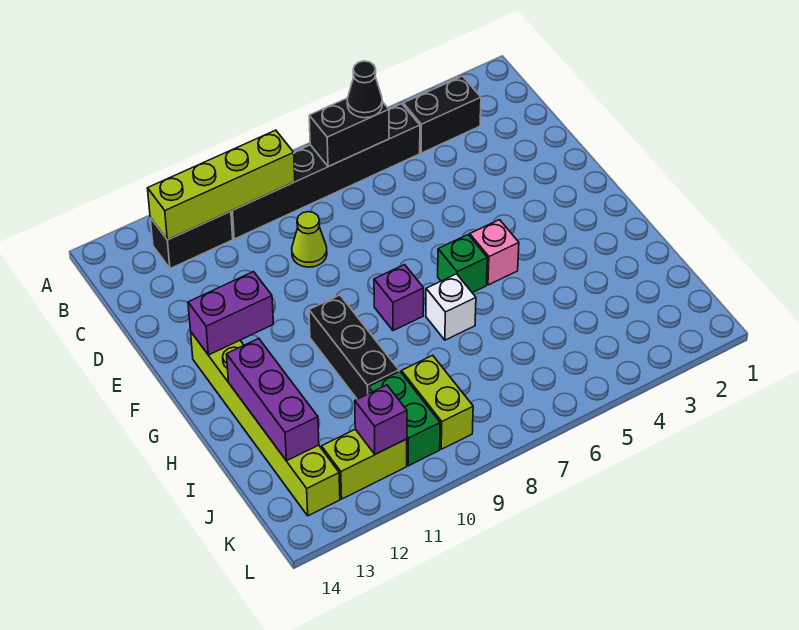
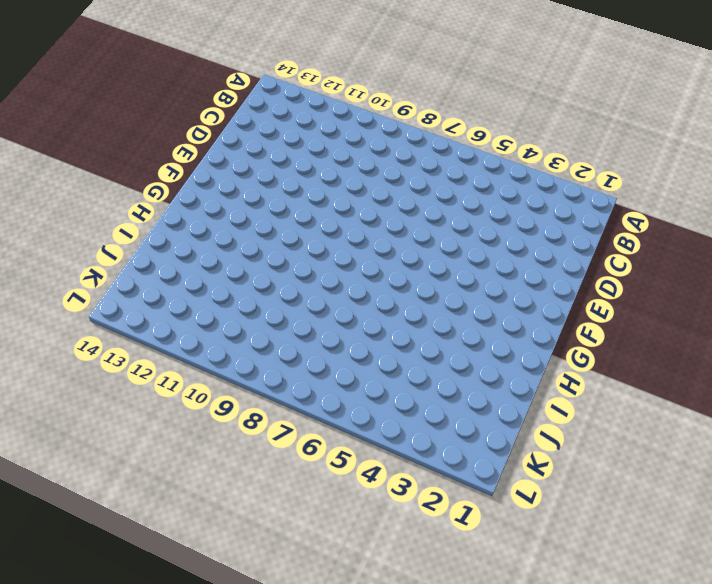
none -> black brick B3:B4 level 1
none -> black brick B5:B10 level 1
none -> black brick B11:B12 level 1

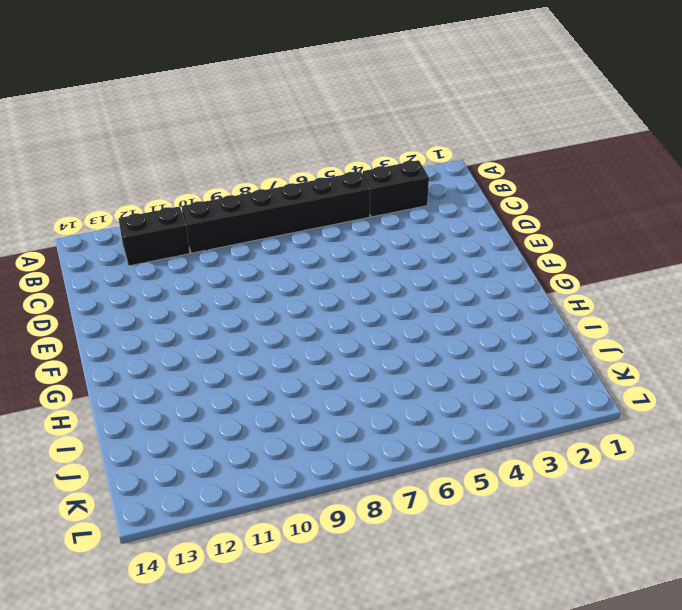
none -> lime cone D9 level 1
none -> lime brick F13:K13 level 1
none -> pink brick G5 level 1

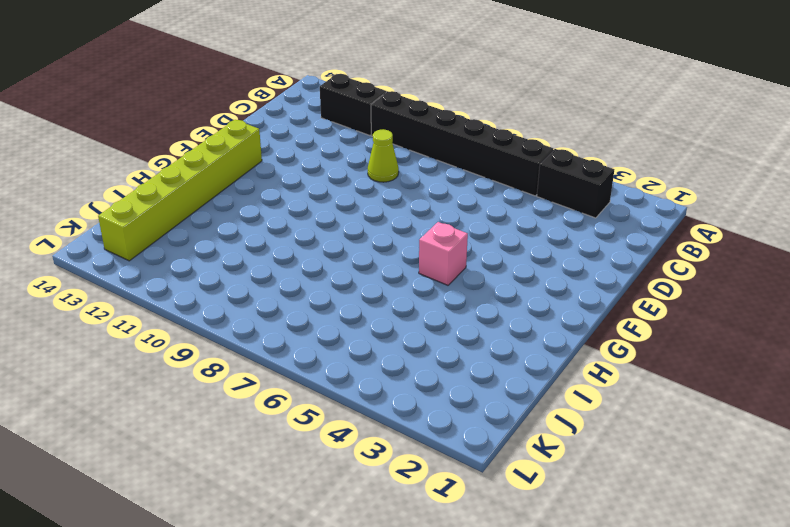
none -> green brick G6 level 1
none -> purple brick G8 level 1
none -> black brick G10:I10 level 1

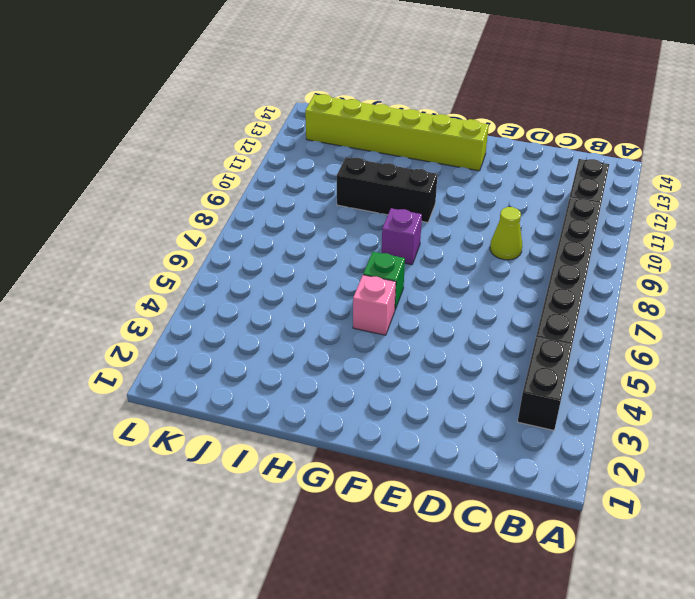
none -> white brick H7 level 1
none -> lime brick J9:K9 level 1
none -> green brick J10:K10 level 1

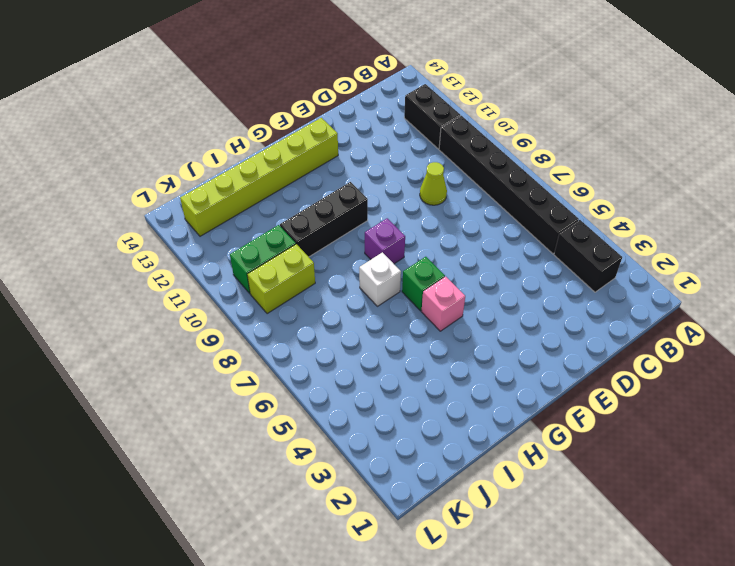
none -> lime brick K11:K12 level 1
none -> black brick B6:B7 level 2
none -> lime brick B9:B12 level 2

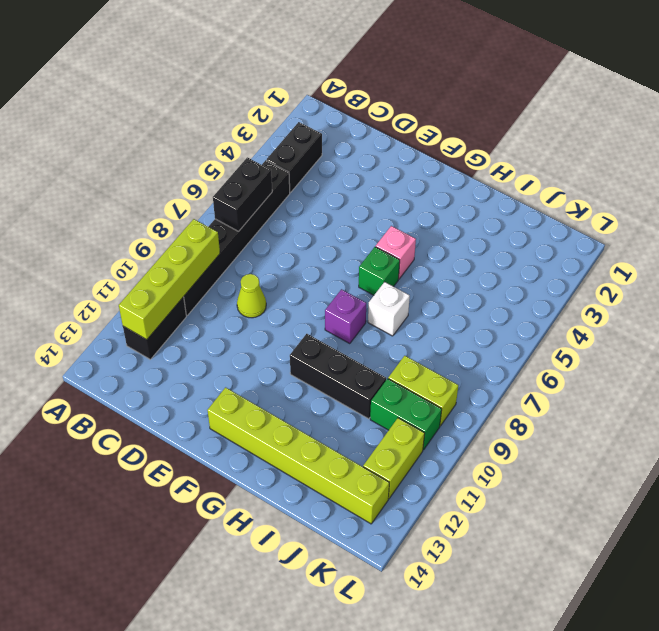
none -> purple brick F12:F13 level 2
none -> purple brick H13:J13 level 2
none -> purple brick K11 level 2

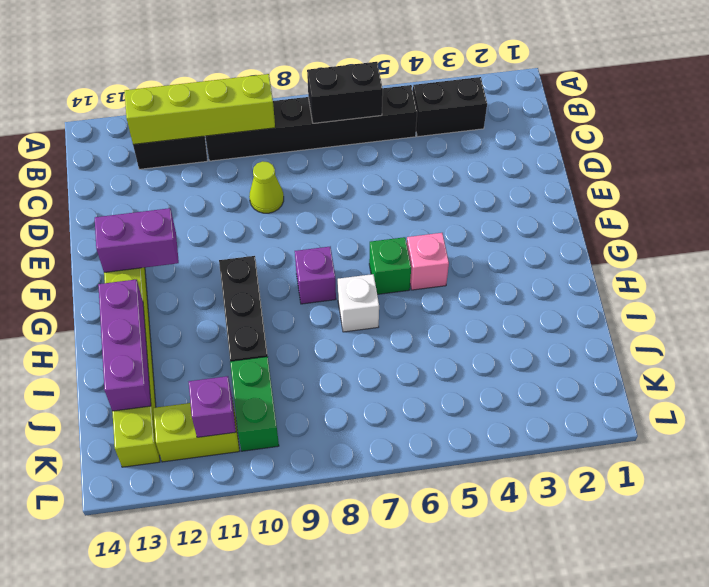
none -> lime brick J9:K9 level 1
none -> black cone B6 level 3

